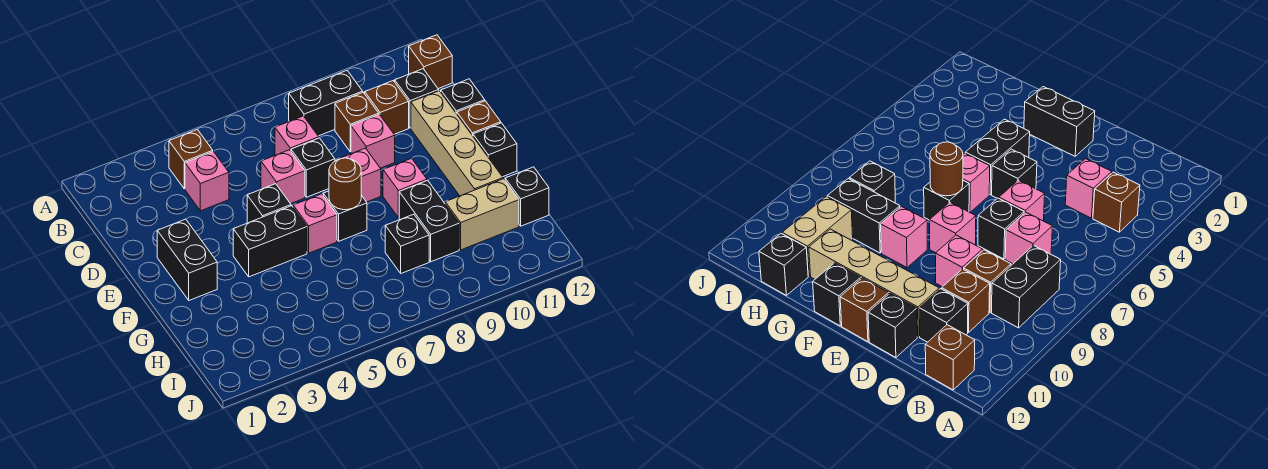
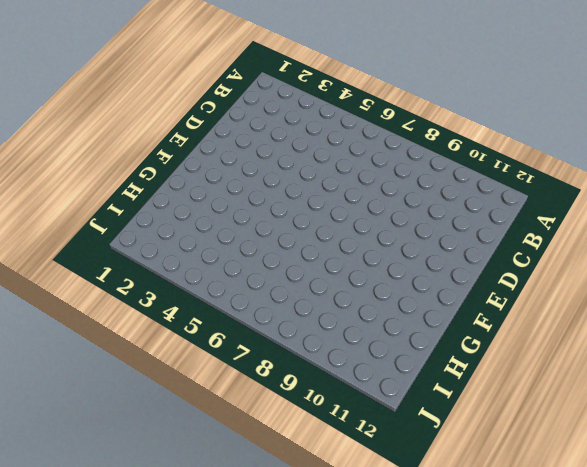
none -> brown brick B4 level 1
none -> black brick B8:B9 level 1
none -> brown brick B12 level 1

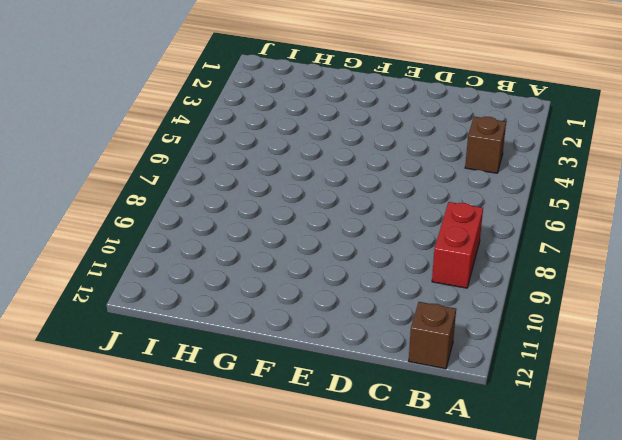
red brick B8:B9 level 1 -> black brick B8:B9 level 1
none -> pink brick C4 level 1
none -> pink brick C7 level 1
none -> brown brick C9 level 1

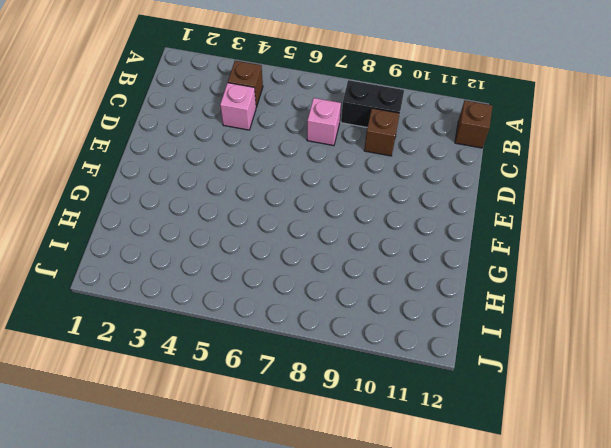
none -> brown brick C10 level 1
none -> black brick C11 level 1
none -> pink brick D6 level 1

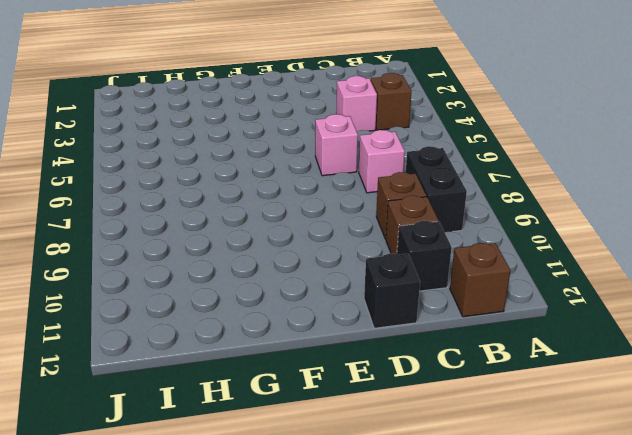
none -> black brick D7 level 1
none -> pink brick D9 level 1
none -> tan brick D11:G11 level 1

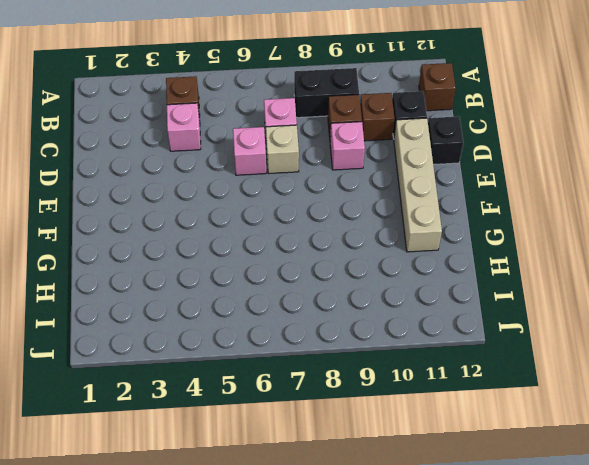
tan brick D7 level 1 -> black brick D7 level 1
none -> black brick E2:F2 level 1
none -> black brick E5 level 1
none -> pink brick E8 level 1

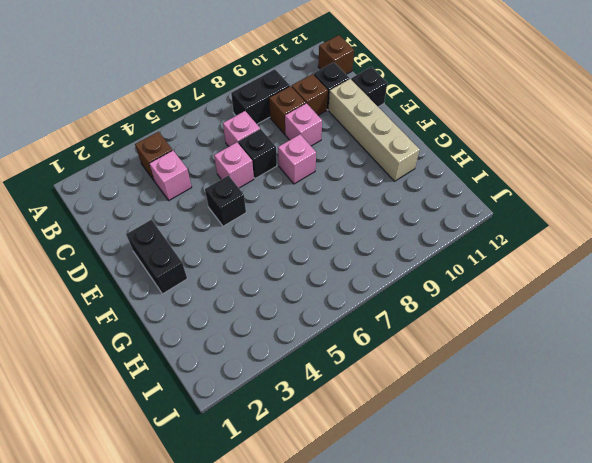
none -> brown brick E12 level 1
none -> black brick F4:F5 level 1
none -> pink brick F6 level 1

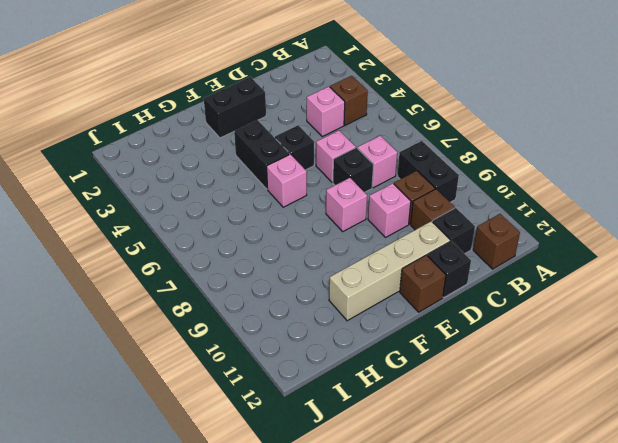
none -> black brick F7 level 1
none -> pink brick F9 level 1
none -> black brick F12 level 1

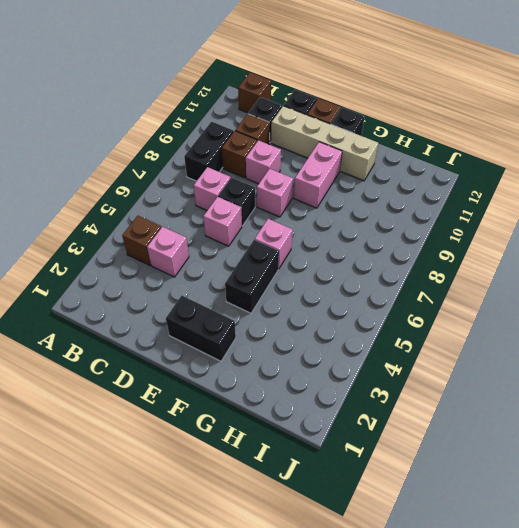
pink brick F9:F10 level 1 -> pink brick F9 level 1
none -> black brick E5 level 1
none -> black brick F7 level 1
none -> black brick G9:H9 level 1

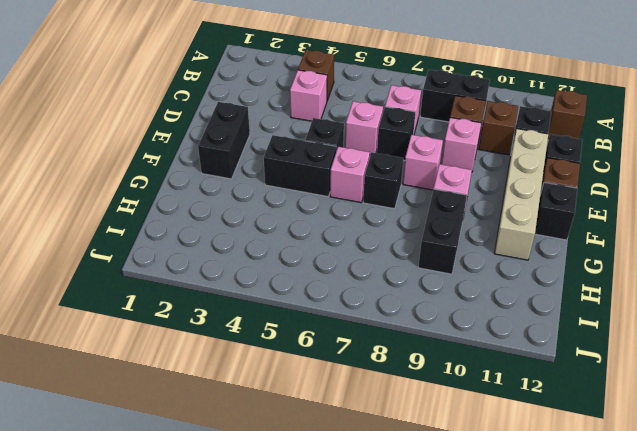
none -> black brick H8 level 1
none -> tan brick H10:H11 level 1
none -> black brick H12 level 1

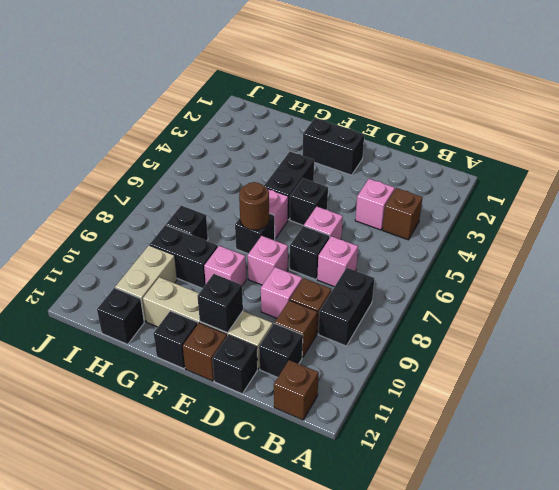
black brick E11 level 2 -> none

